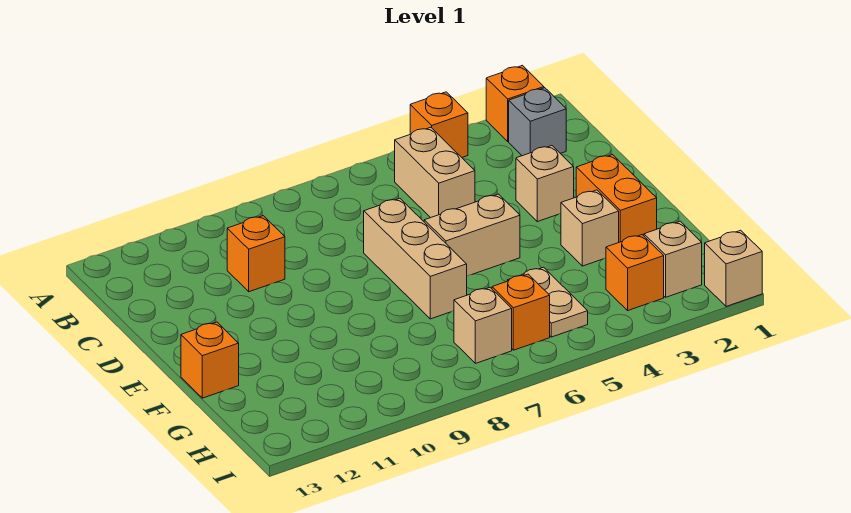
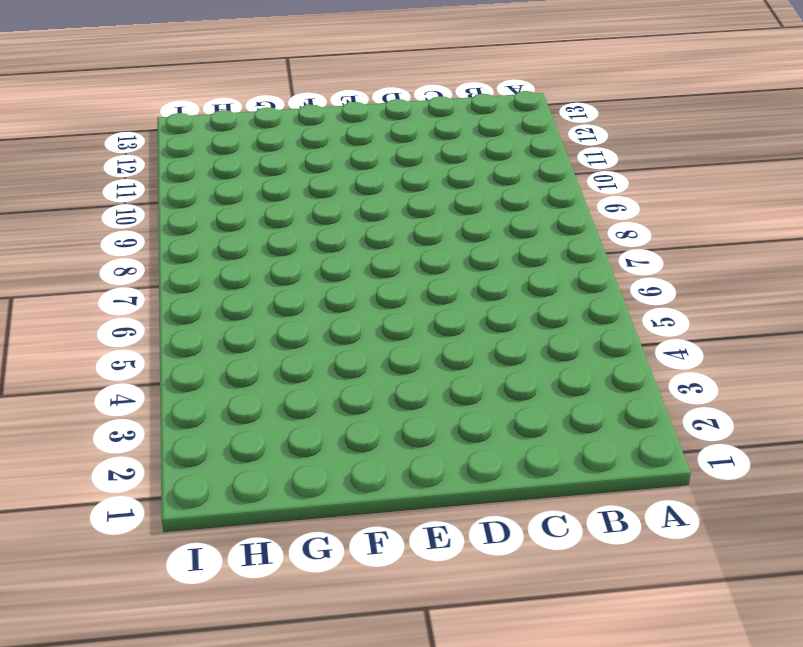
none -> orange brick A2 level 1
none -> orange brick A4 level 1
none -> grey brick B2 level 1

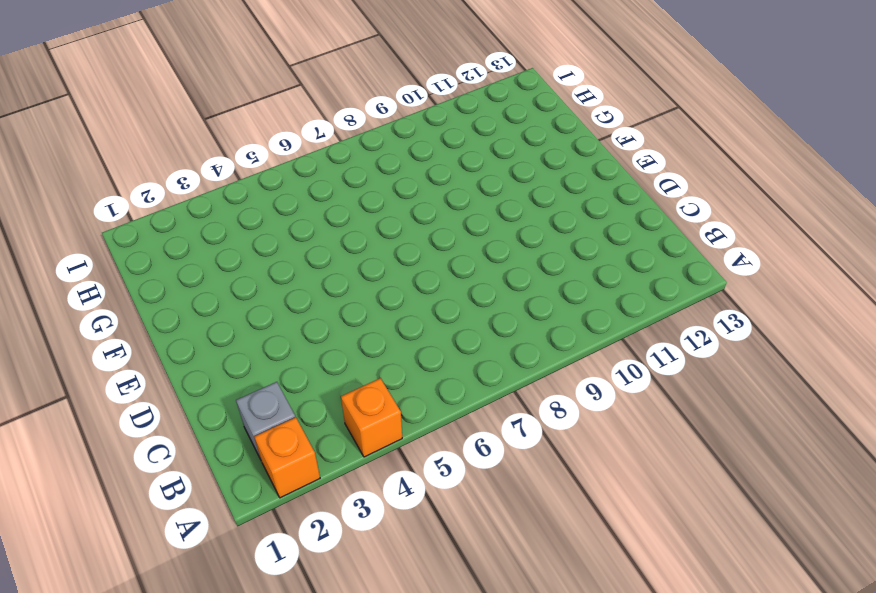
none -> tan brick B5:C5 level 1
none -> orange brick C10 level 1
none -> tan brick D3 level 1

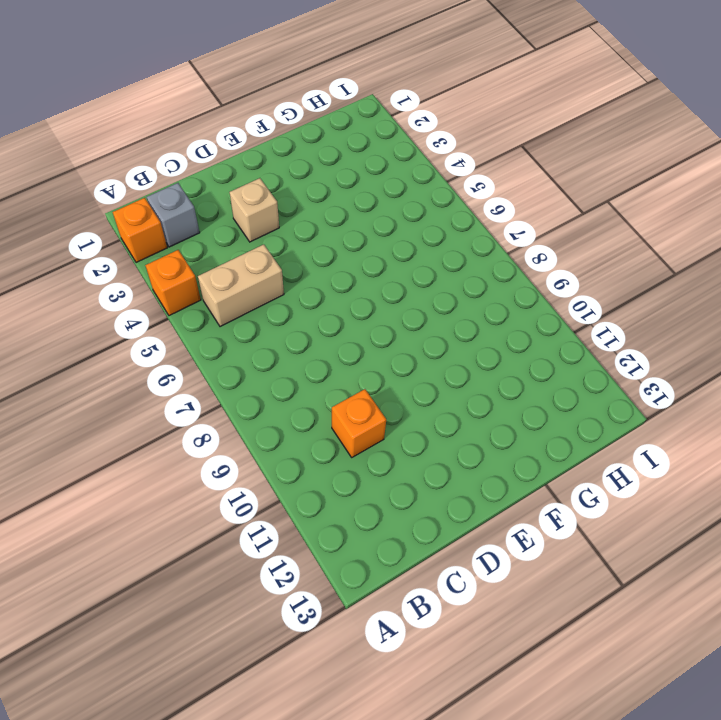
none -> tan brick D7:F7 level 1
none -> orange brick E2:F2 level 1
none -> tan brick E5:E6 level 1

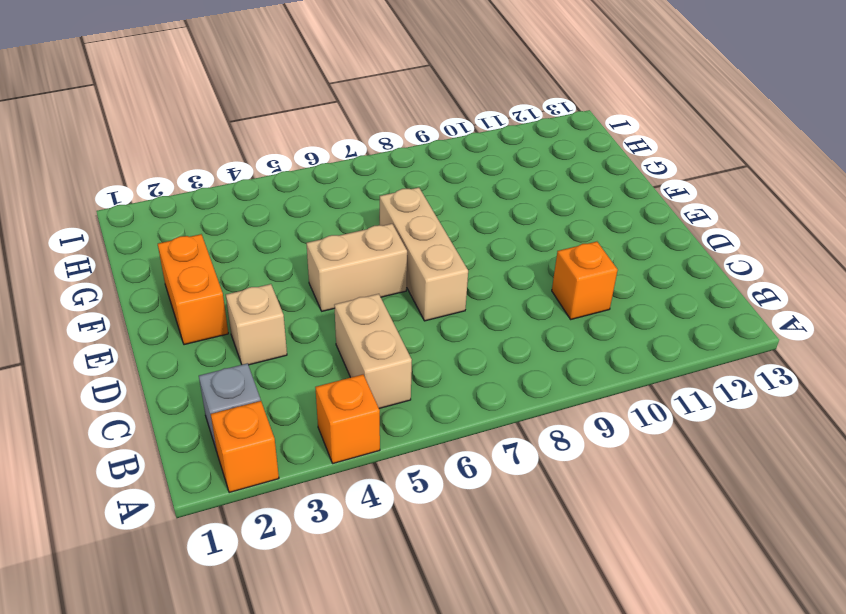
none -> tan brick F3 level 1
none -> orange brick F13 level 1
none -> tan plate G5:H5 level 1

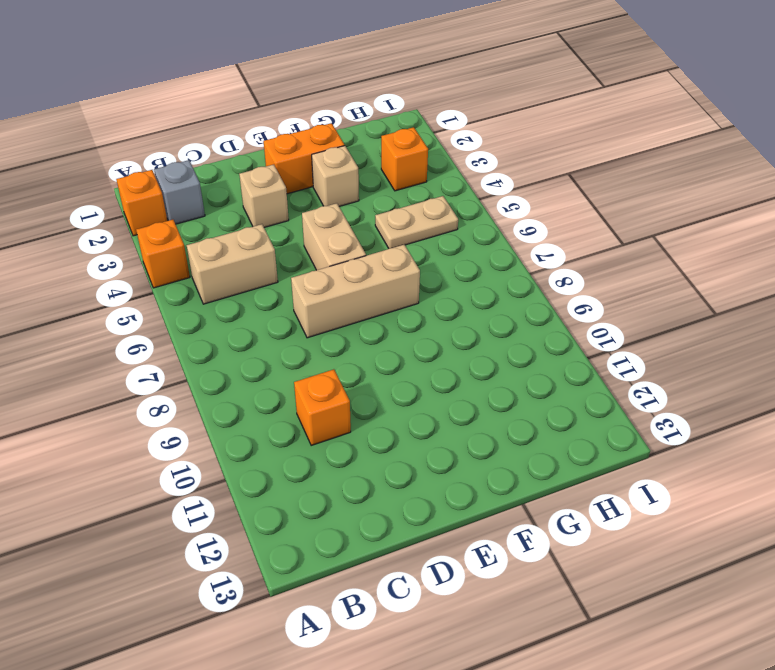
none -> orange brick F13 level 1
none -> tan brick H2 level 1
none -> orange brick H6 level 1

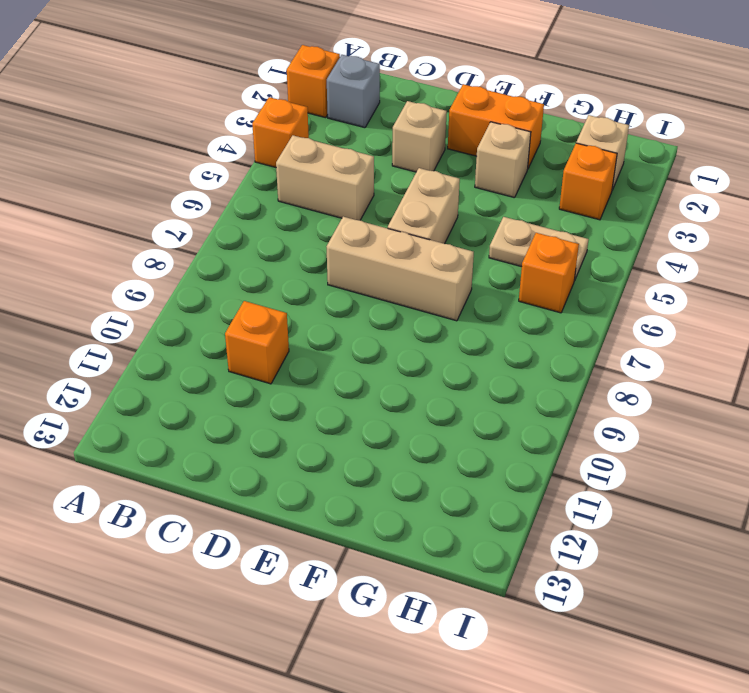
none -> orange brick F13 level 1
none -> tan brick H7 level 1
none -> tan brick I1 level 1

